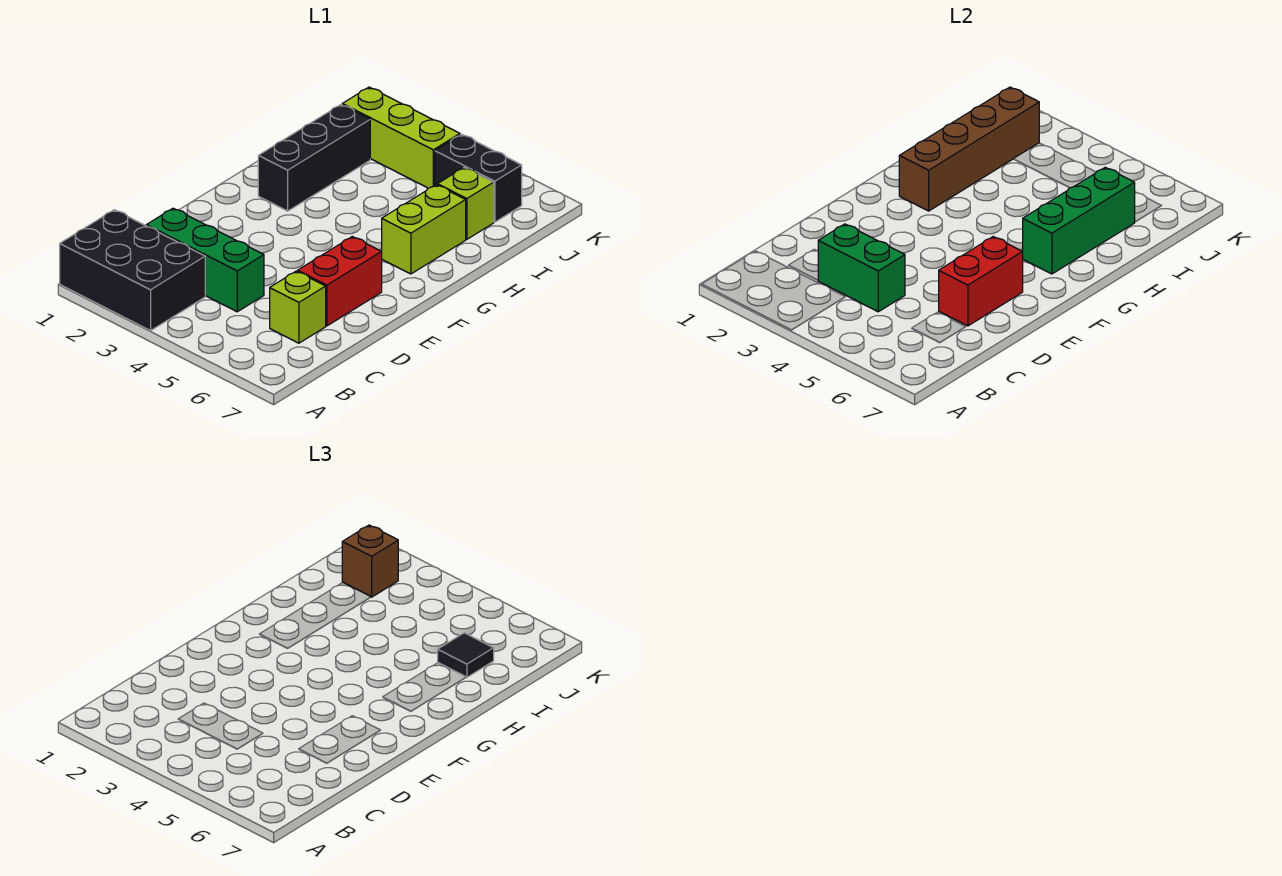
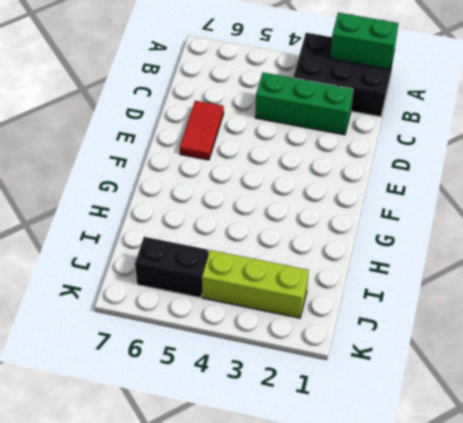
green brick A1:A2 level 2 -> green brick C3:C4 level 2
red tile D6:E6 level 1 -> red brick D6:E6 level 1
none -> lime brick C6 level 1
none -> black brick G2:I2 level 1
none -> lime brick G6:H6 level 1

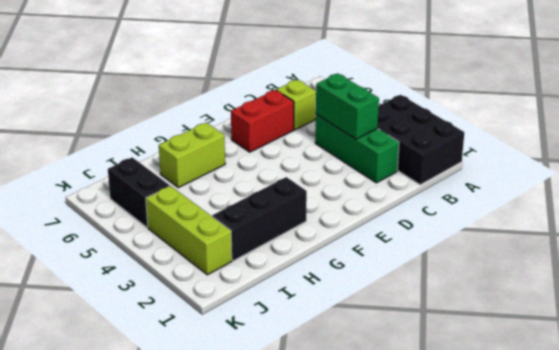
none -> lime brick I6 level 1
none -> red brick D6:E6 level 2
none -> brown brick G2:J2 level 2

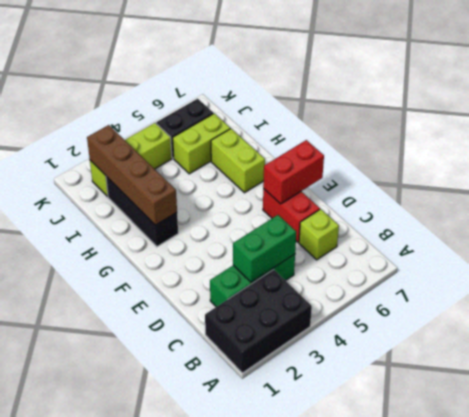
red brick E6:E7 level 2 -> red brick D6:E6 level 2
lime brick I5:I6 level 1 -> lime brick I6 level 1
none -> green brick G6:I6 level 2
none -> black tile I6 level 3
none -> brown brick J2 level 3

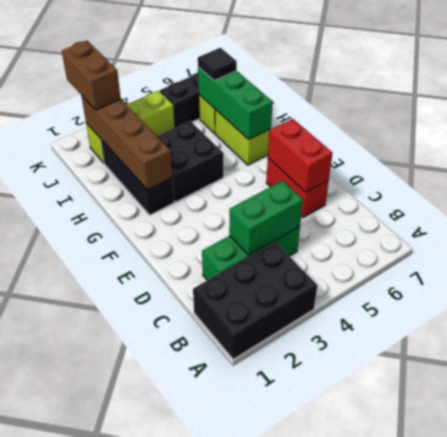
black brick G3:H4 level 1 -> none
brown brick J2:K2 level 3 -> brown brick J2 level 3
none -> lime brick C6 level 1

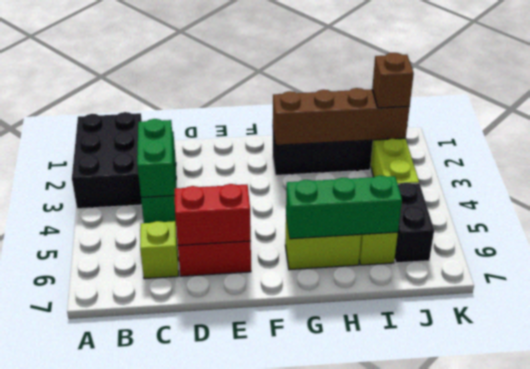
none -> black tile I6 level 3

